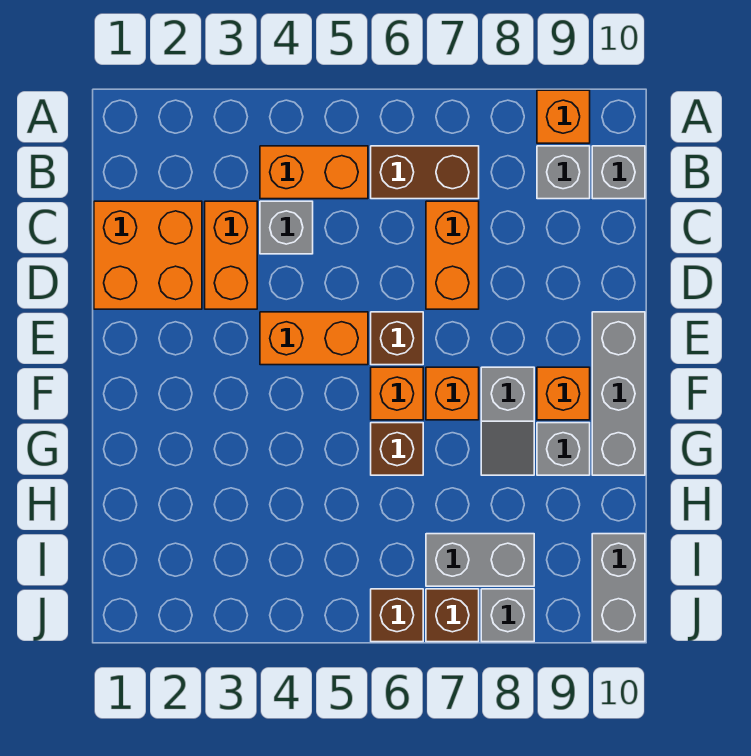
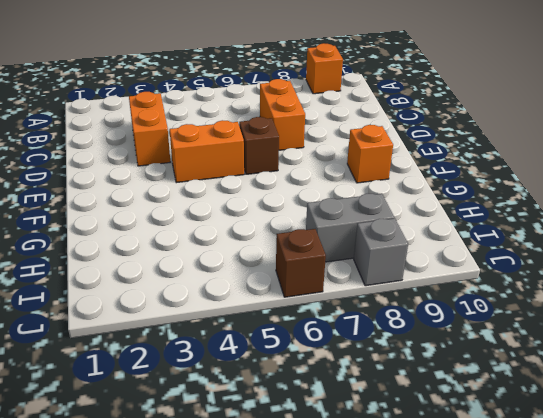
none -> orange brick B4:B5 level 1
none -> brown brick B6:B7 level 1
none -> grey brick B9 level 1

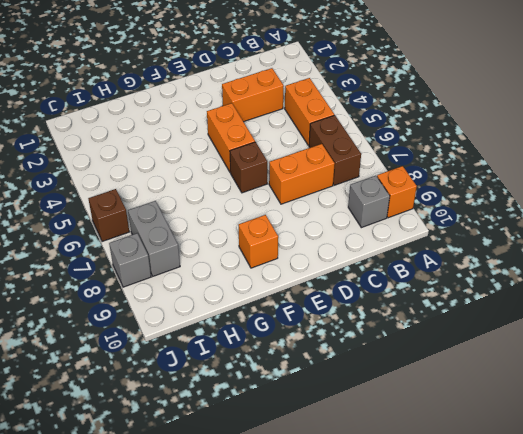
none -> grey brick B10 level 1
none -> orange brick C1:D2 level 1
none -> grey brick C4 level 1

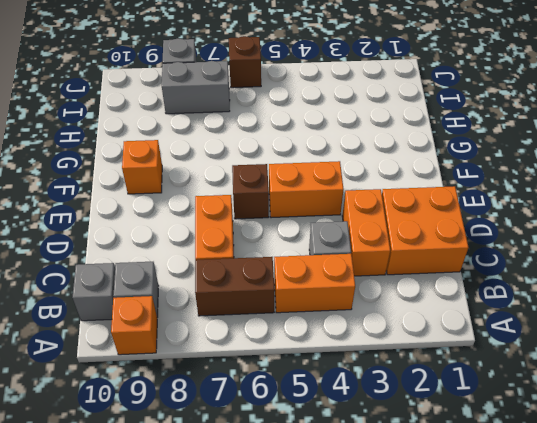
none -> grey brick E10:G10 level 1
none -> orange brick F6 level 1
none -> orange brick F7 level 1

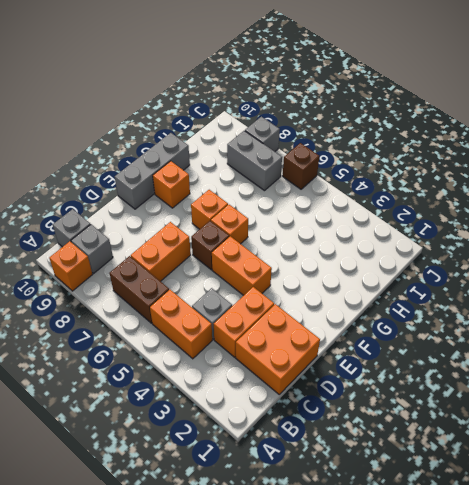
none -> grey slope F8:G8 level 1 top F
none -> brown brick G6 level 1
none -> grey brick G9 level 1

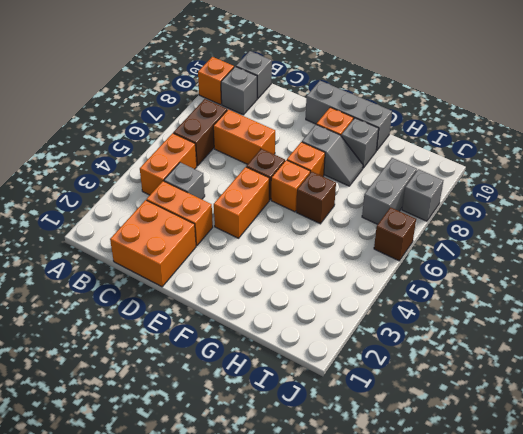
none -> grey brick I10:J10 level 1
none -> brown brick J7 level 1

